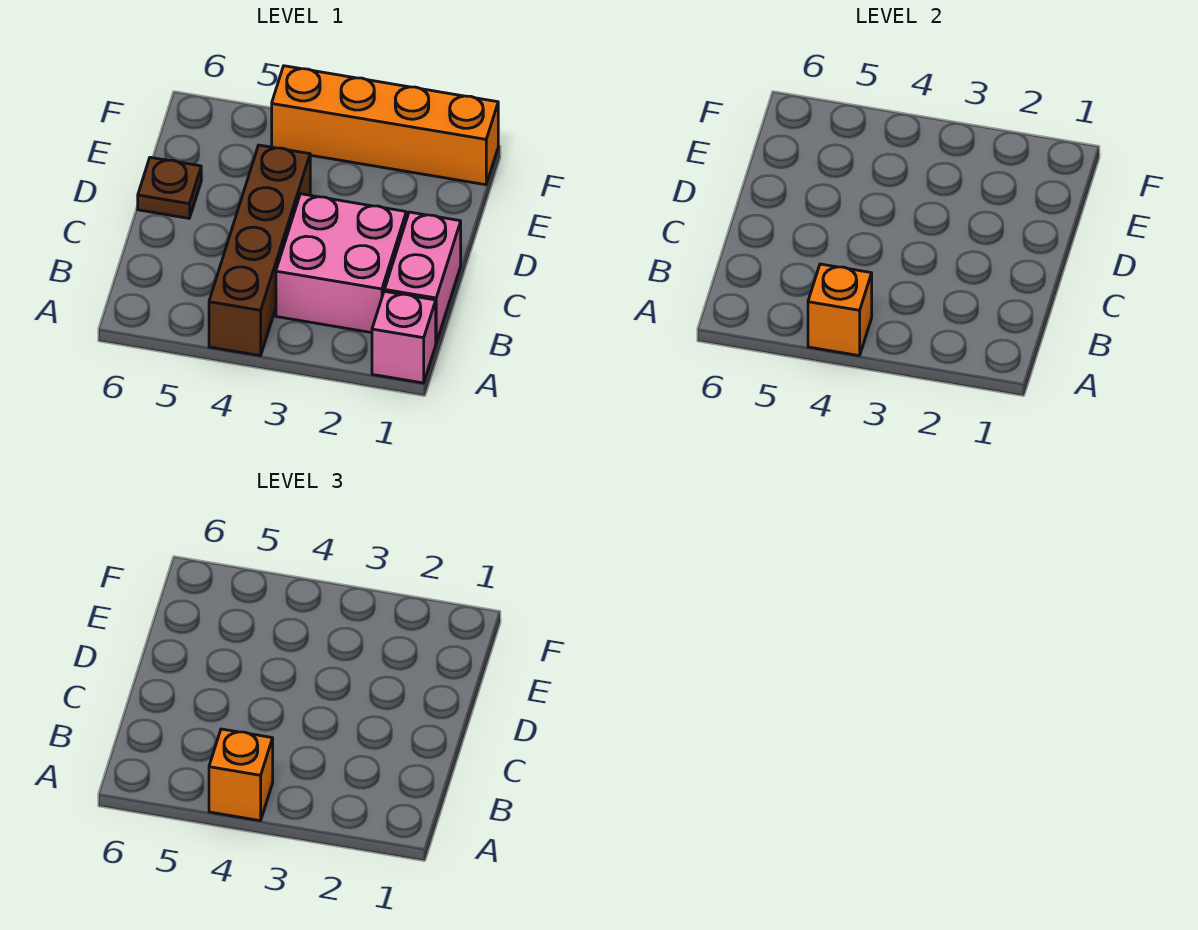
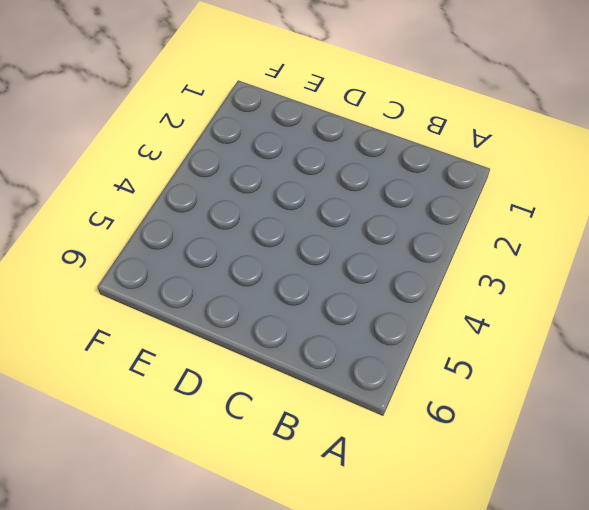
none -> pink brick A1 level 1
none -> brown brick A4:D4 level 1

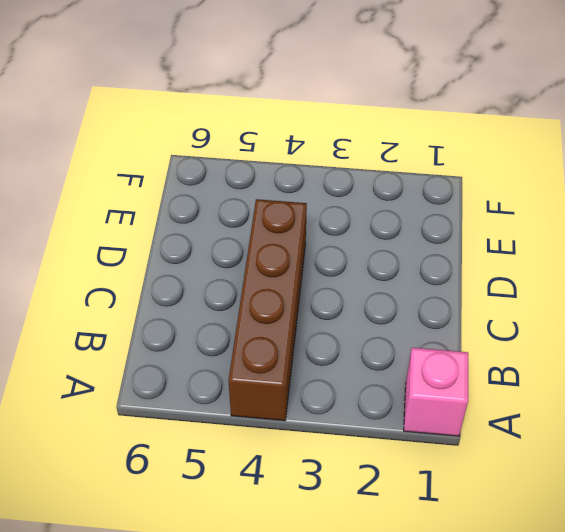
none -> pink brick B1:C1 level 1
none -> pink brick B2:C3 level 1

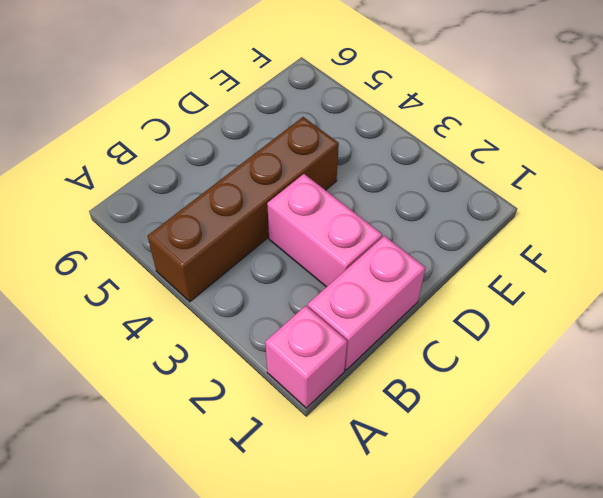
pink brick C2:C3 level 1 -> pink brick B2:C3 level 1
none -> brown plate D6 level 1
none -> orange brick F1:F4 level 1

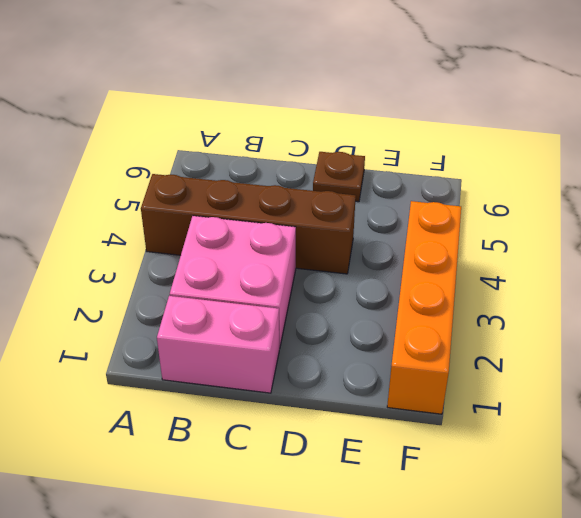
none -> pink brick A1 level 1
none -> orange brick A4 level 2

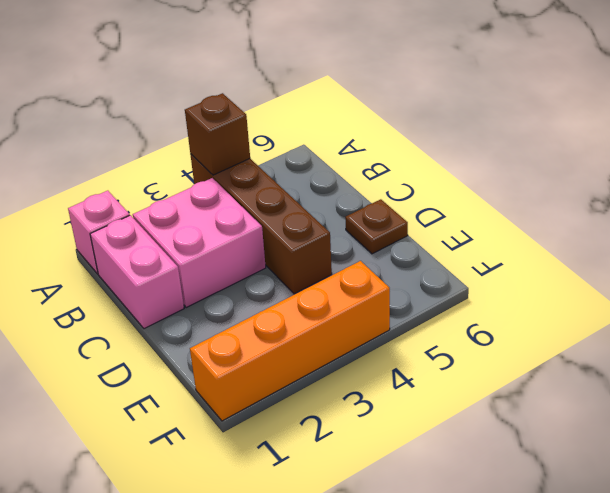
brown brick A4 level 2 -> orange brick A4 level 2
none -> orange brick A4 level 3

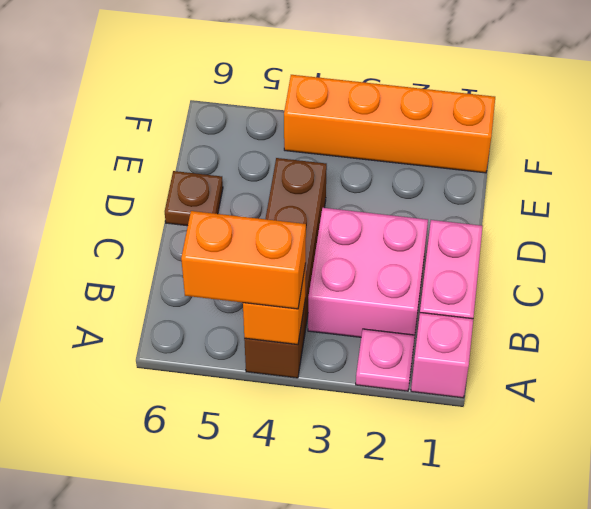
pink plate A2 level 1 -> none
orange brick A4:A5 level 3 -> orange brick A4 level 3

